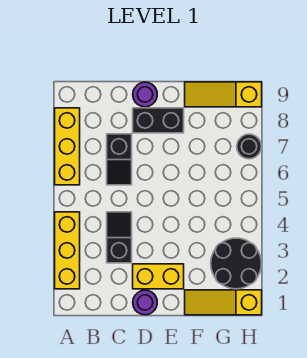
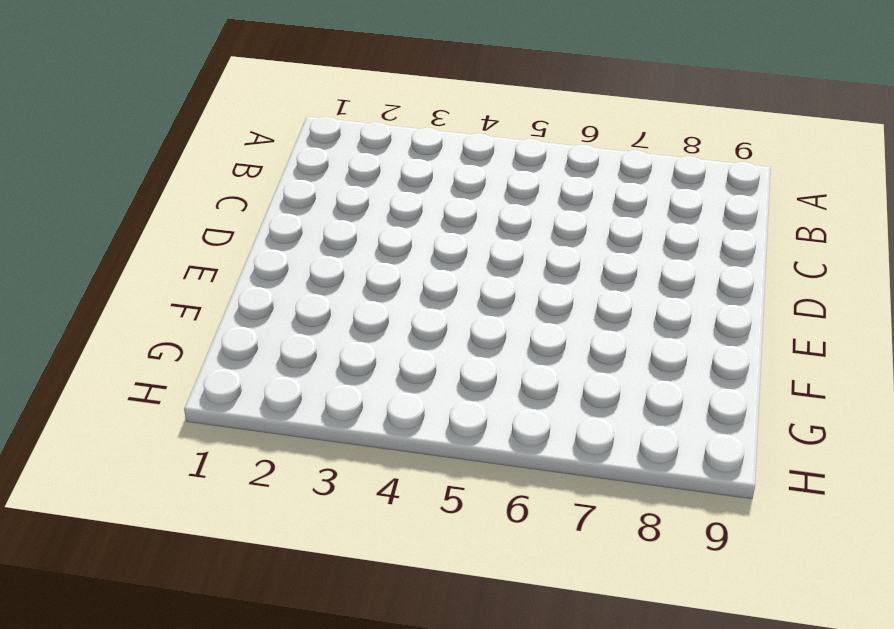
none -> yellow brick A2:A4 level 1
none -> yellow brick A6:A8 level 1
none -> black slope C3:C4 level 1 top 3

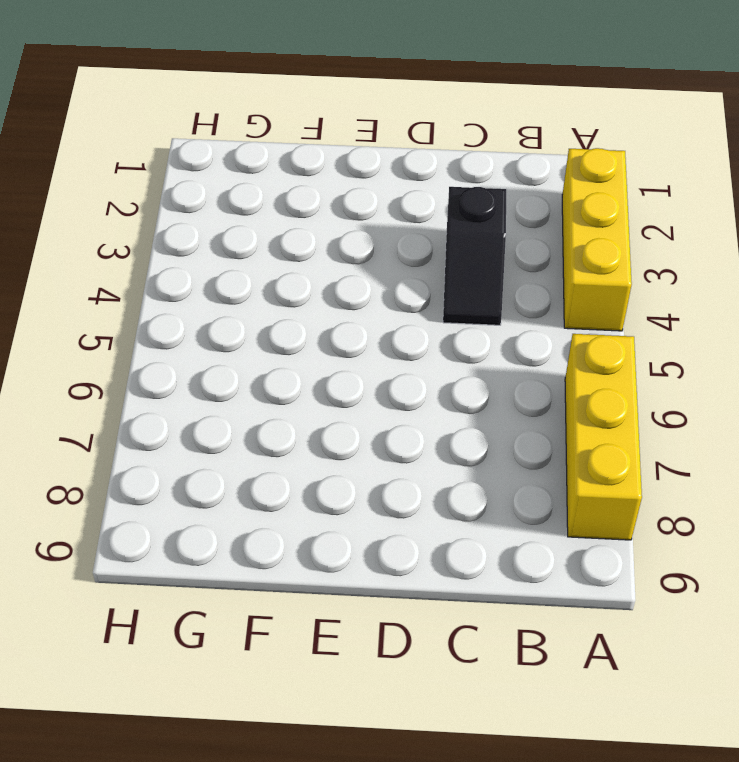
none -> black slope C6:C7 level 1 top 7
none -> purple round brick D1 level 1
none -> yellow brick D2:E2 level 1

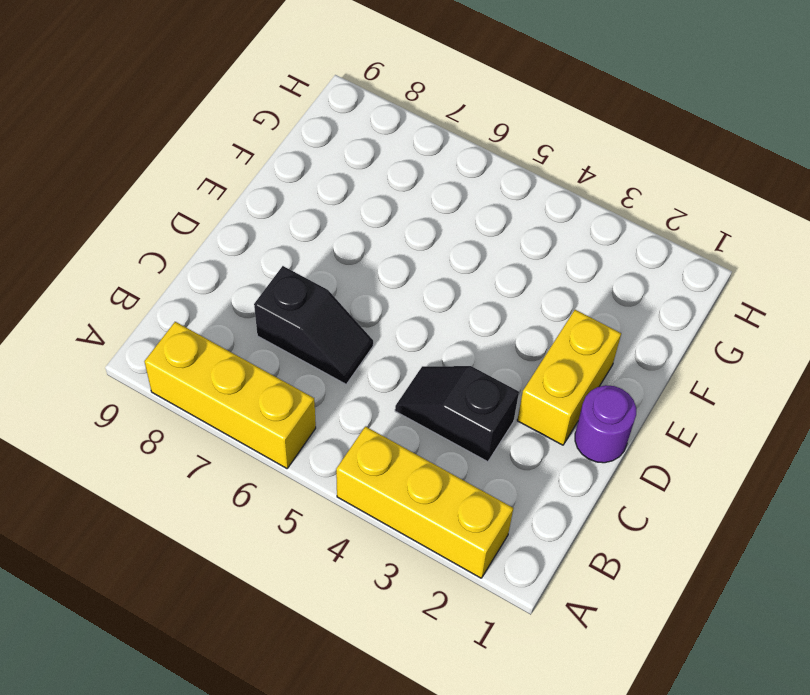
none -> black brick D8:E8 level 1
none -> purple round brick D9 level 1
none -> yellow slope F1:H1 level 1 top H

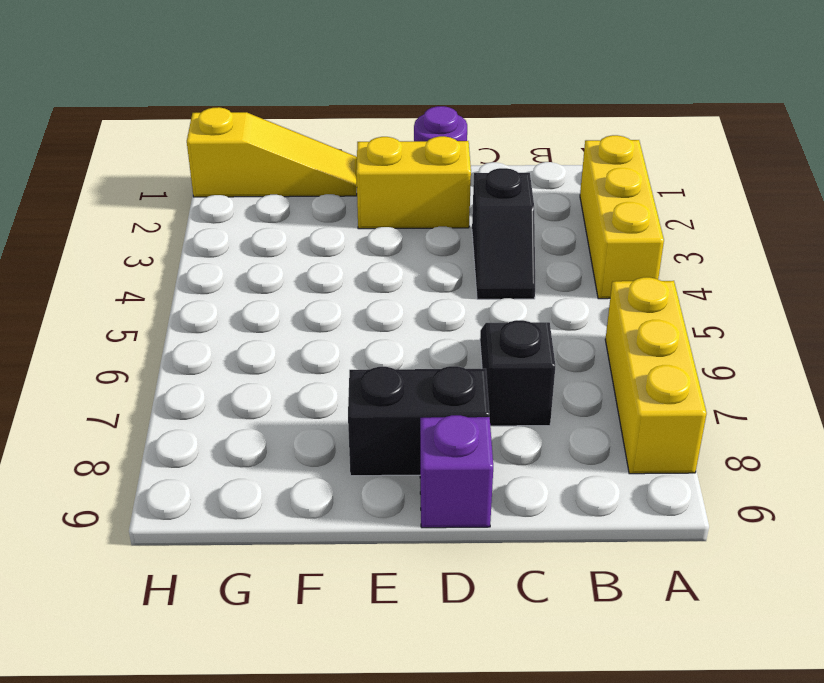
purple brick D9 level 1 -> purple round brick D9 level 1
none -> yellow slope F9:H9 level 1 top H
none -> black round brick G2:H3 level 1
none -> black round brick H7 level 1

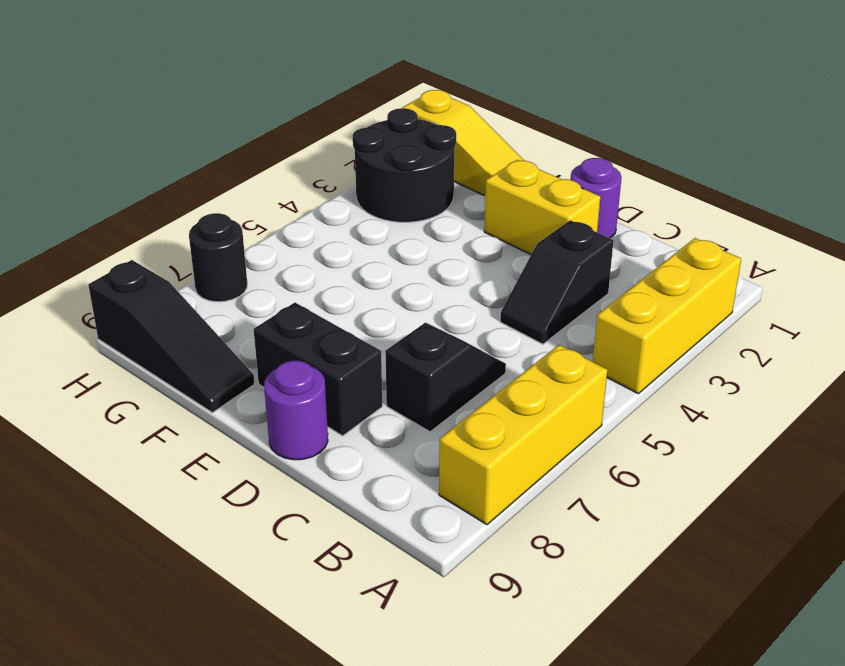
black slope F9:H9 level 1 top H -> yellow slope F9:H9 level 1 top H

